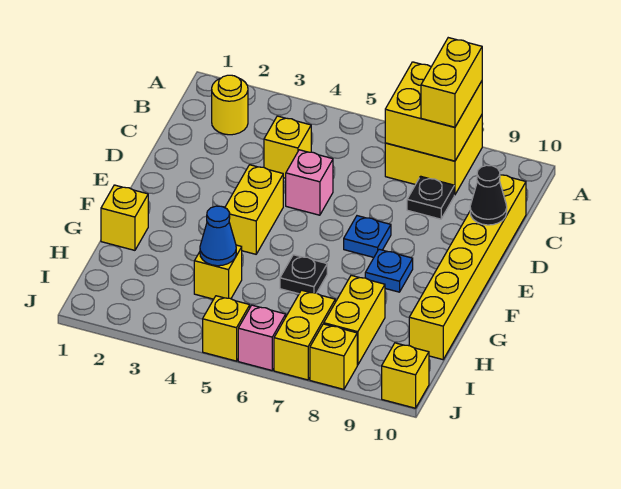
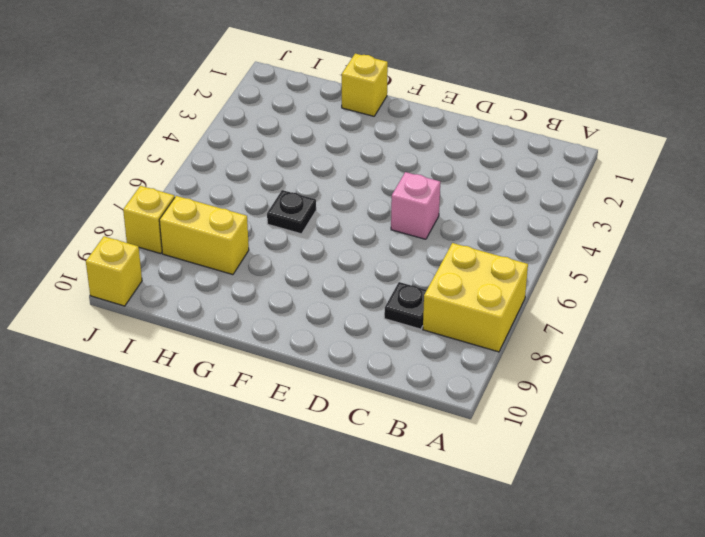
none -> yellow round brick B2 level 1
none -> yellow brick C4 level 1
none -> yellow brick C10:H10 level 1

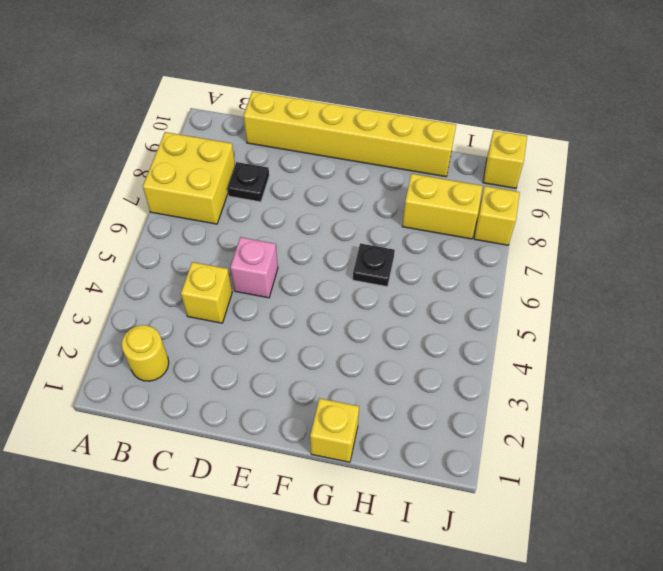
none -> yellow brick E4:F4 level 1
none -> blue plate E7 level 1
none -> blue plate F8 level 1

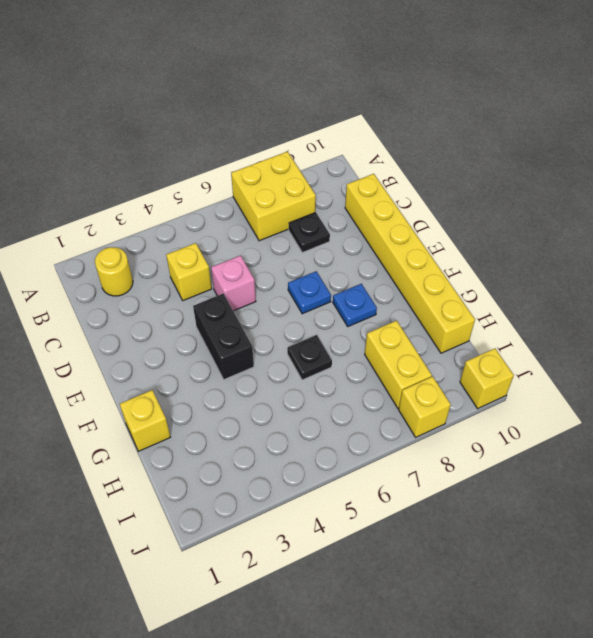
black brick E4:F4 level 1 -> yellow brick E4:F4 level 1
none -> yellow brick H4 level 1
none -> yellow brick I7:J7 level 1
none -> yellow brick J5 level 1

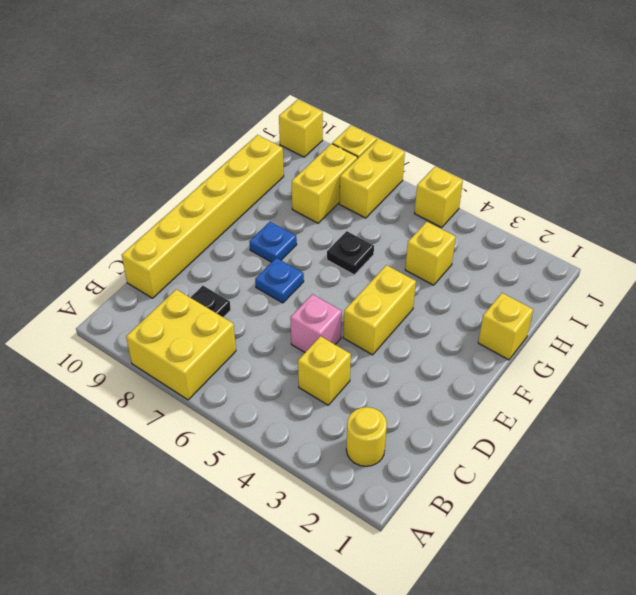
none -> pink brick J6 level 1
none -> yellow brick A7:B8 level 2
none -> black cone D10 level 2

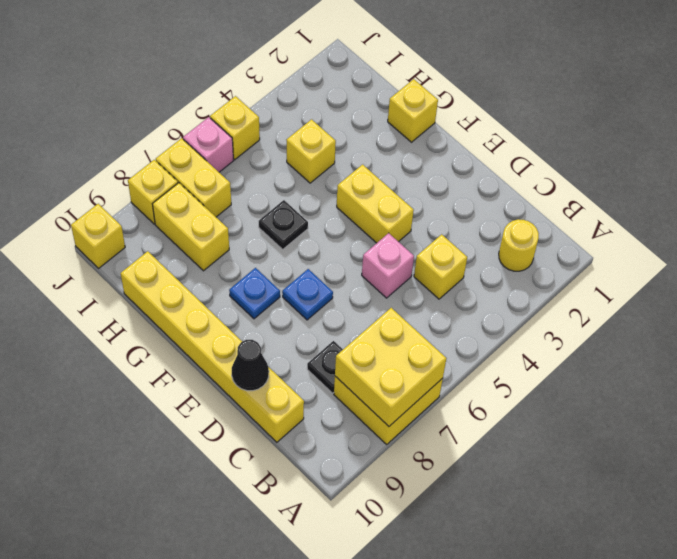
none -> blue cone H4 level 2
none -> yellow brick A8:B8 level 3

